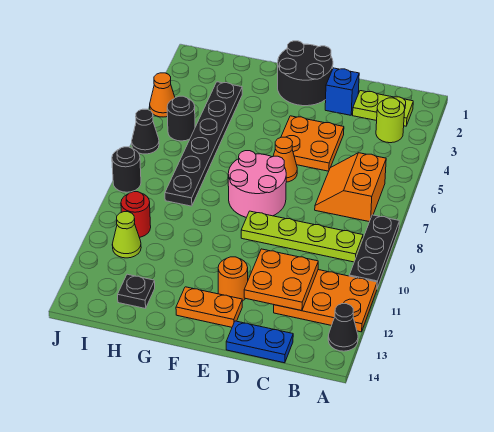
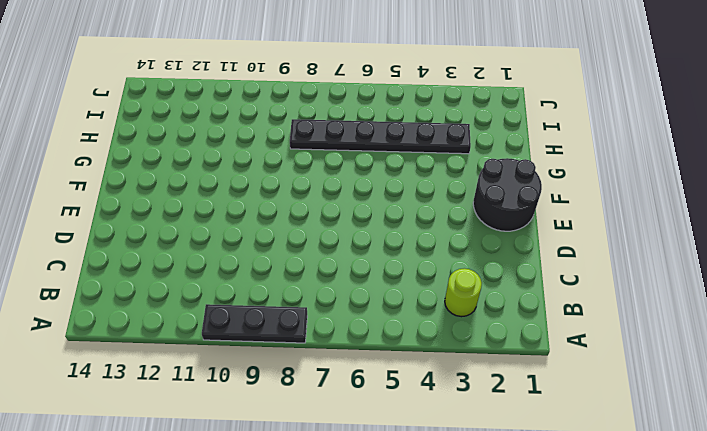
none -> orange plate A11:C12 level 1
none -> black cone A13 level 1
none -> lime plate B2:C2 level 1

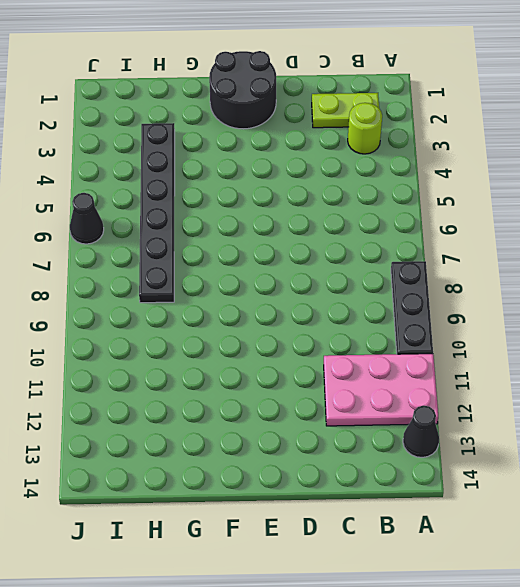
pink plate A11:C12 level 1 -> orange plate A11:C12 level 1
none -> orange slope B6:C7 level 1 top B
none -> lime plate B9:E9 level 1
none -> blue plate C14:D14 level 1

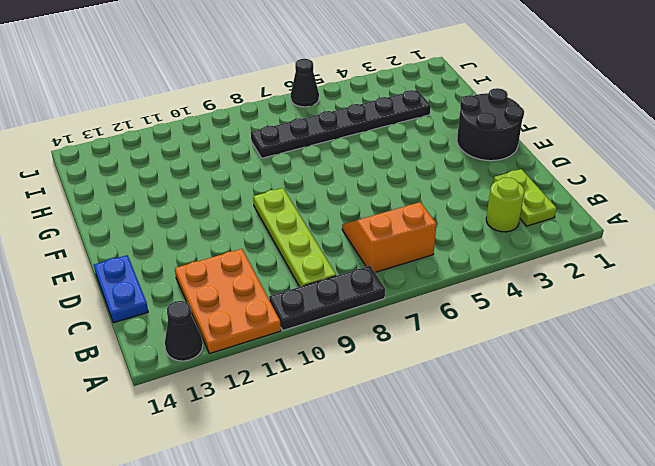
none -> blue brick D2 level 1
none -> orange plate D4:E5 level 1
none -> orange cone E6 level 1

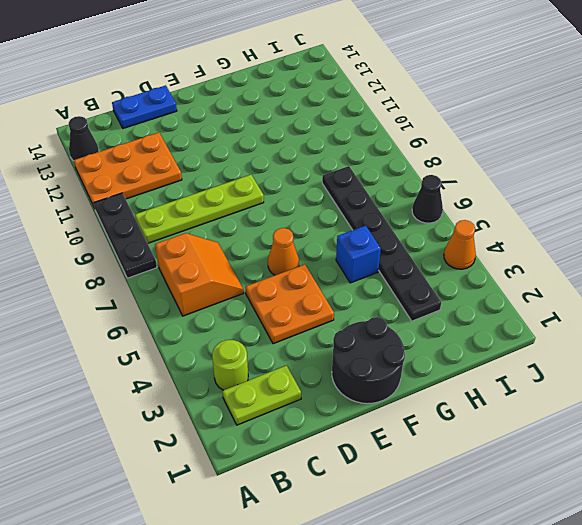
blue brick G5 level 1 -> blue brick D2 level 1
none -> pink round brick E7:F8 level 1
none -> orange round brick E12 level 1
none -> orange plate E13:F13 level 1

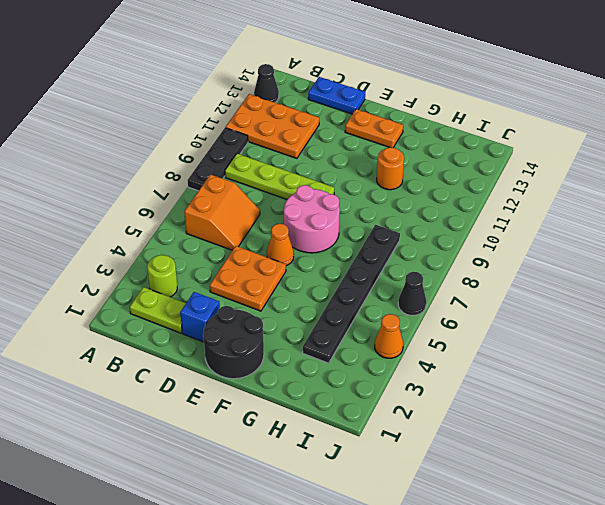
orange round brick G11 level 1 -> orange round brick E12 level 1
none -> black plate H13 level 1
none -> black round brick I5 level 1
none -> red round brick I10 level 1

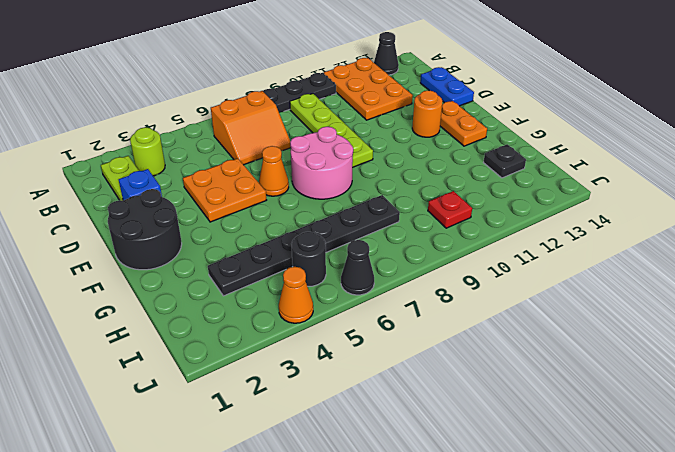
red plate I10 level 1 -> red round brick I10 level 1
none -> lime cone I11 level 1
none -> black round brick J8 level 1
none -> orange plate C11:D12 level 2

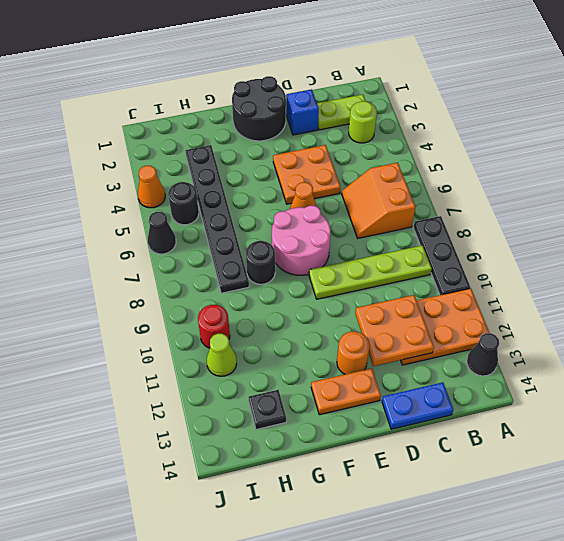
black round brick G8 level 1 -> black round brick J8 level 1

